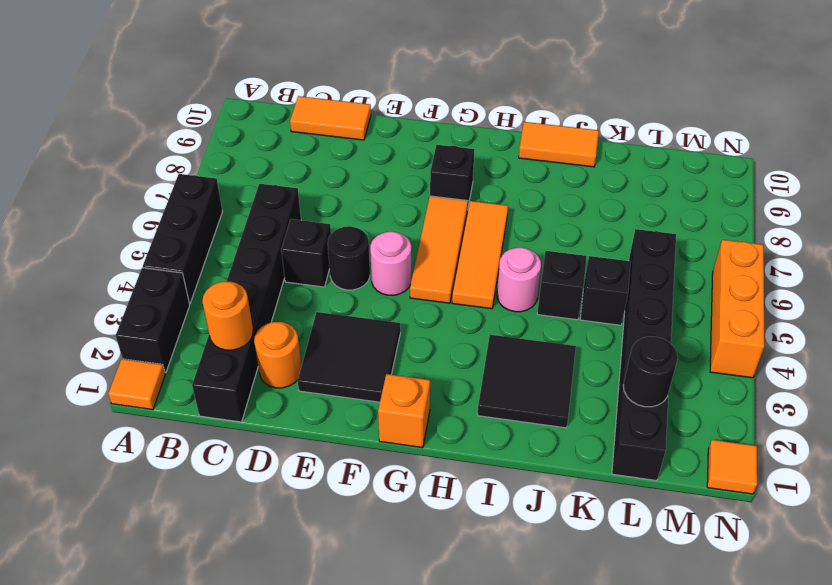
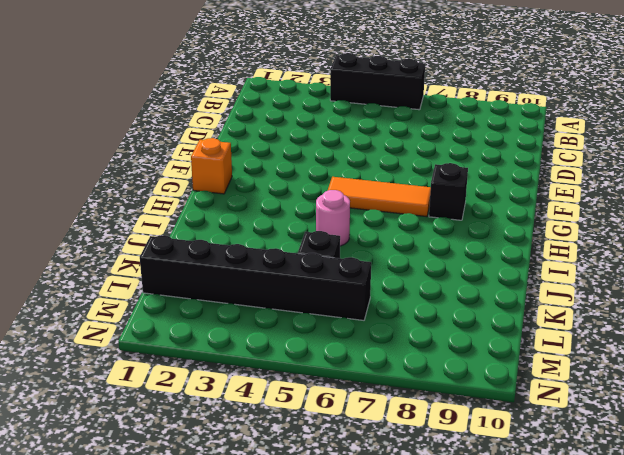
none -> orange tile A1 level 1
none -> black brick A2:A3 level 1
none -> black brick C1:C6 level 1

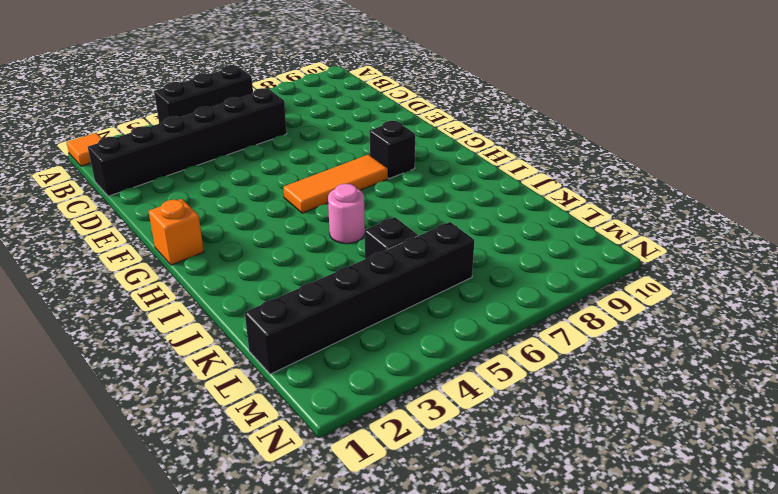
none -> black brick A2:A3 level 1
none -> orange tile C10:D10 level 1
none -> orange round brick D2 level 1

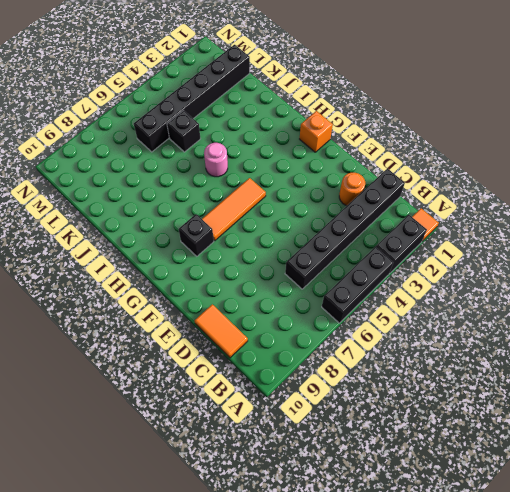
none -> black brick D5 level 1
none -> black tile E2:F3 level 1
none -> black round brick E5 level 1

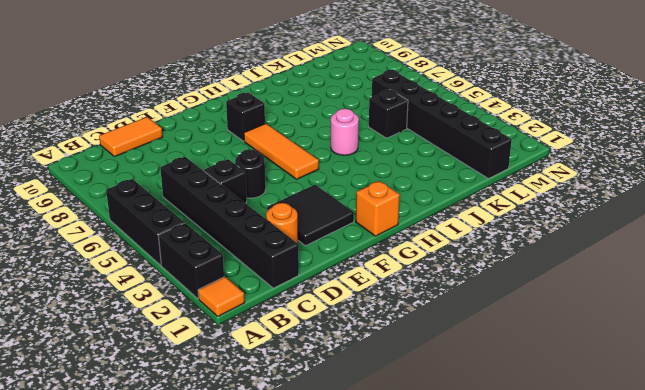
none -> pink round brick F5 level 1
none -> orange tile H5:H7 level 1
none -> black tile I2:J3 level 1

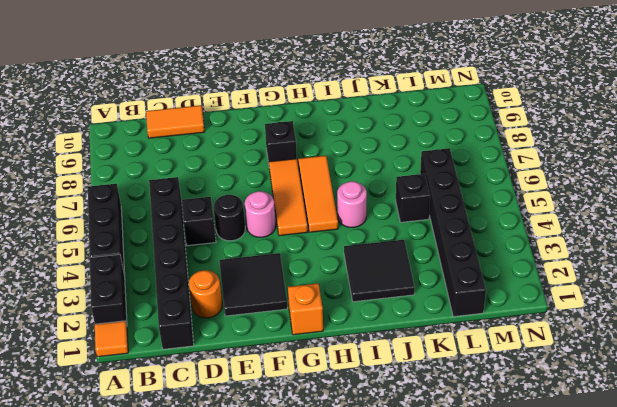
none -> orange tile I10:J10 level 1
none -> black brick J5 level 1
none -> orange tile N1 level 1

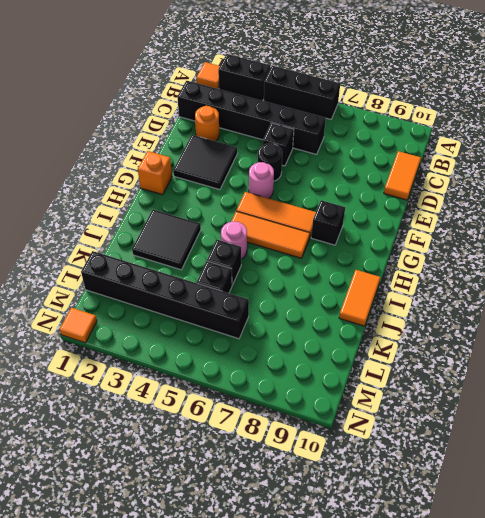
none -> orange brick N4:N6 level 1
none -> orange round brick C2 level 2
none -> black round brick L2 level 2

